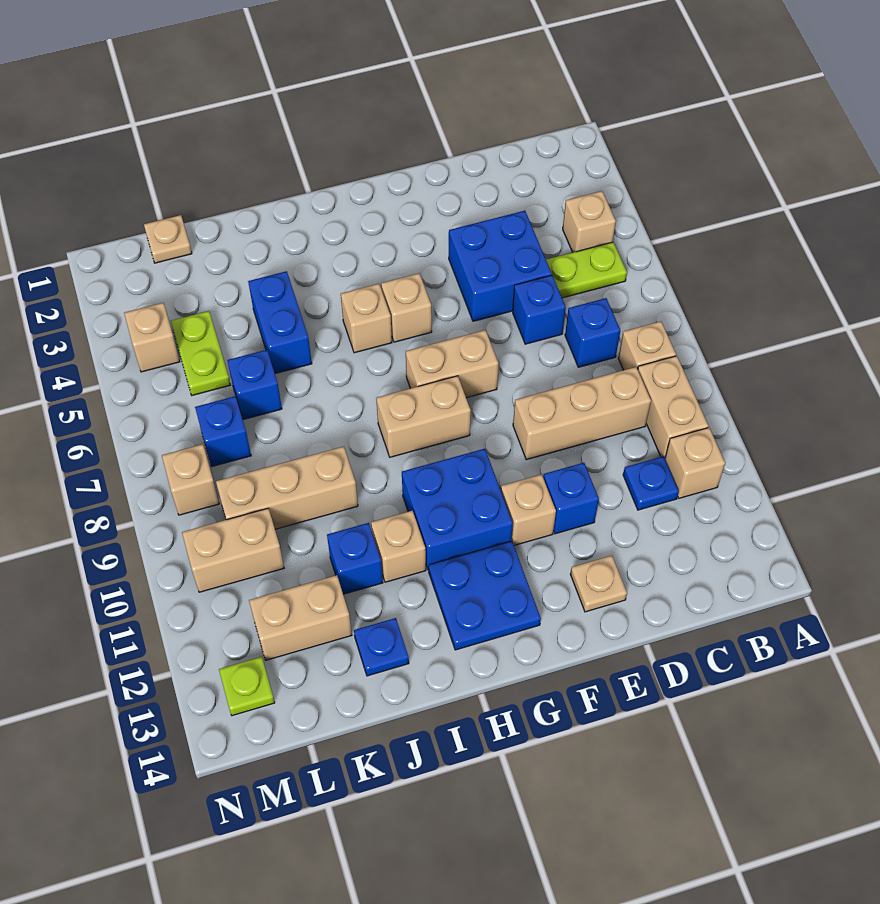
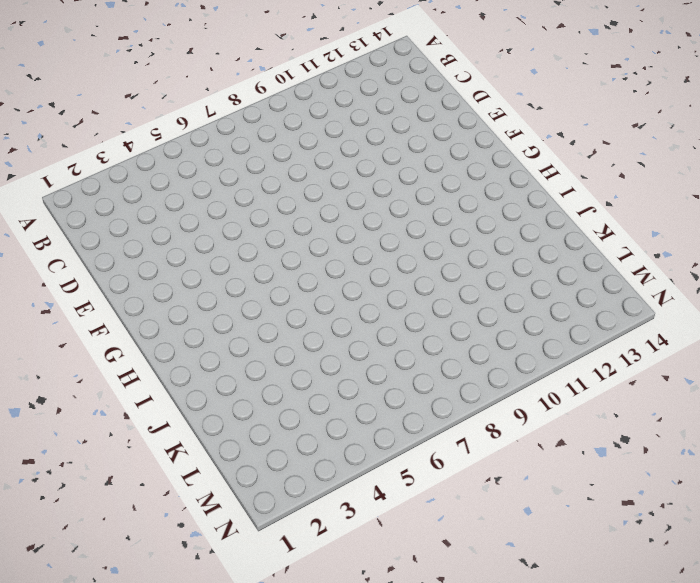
none -> tan brick B4 level 1
none -> lime plate B5:C5 level 1
none -> tan brick B8 level 1
none -> tan brick B9:B10 level 1

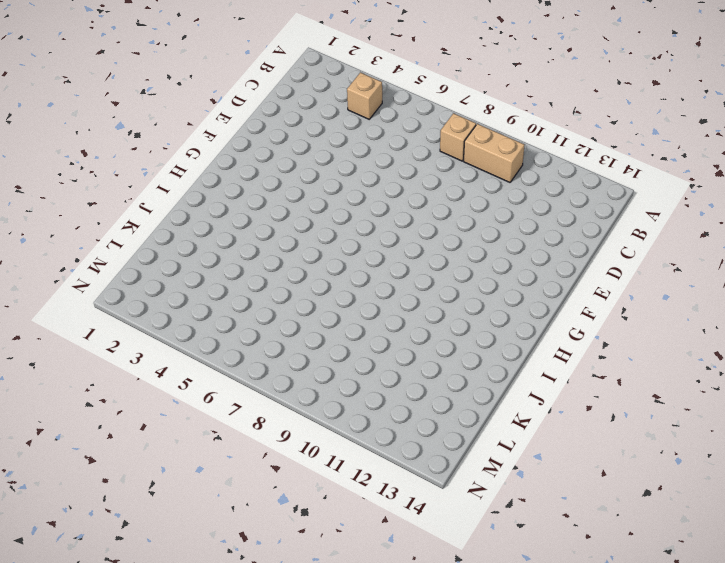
none -> lime plate B5:C5 level 1
none -> tan brick B11 level 1
none -> blue brick C7 level 1
none -> tan brick C9:E9 level 1

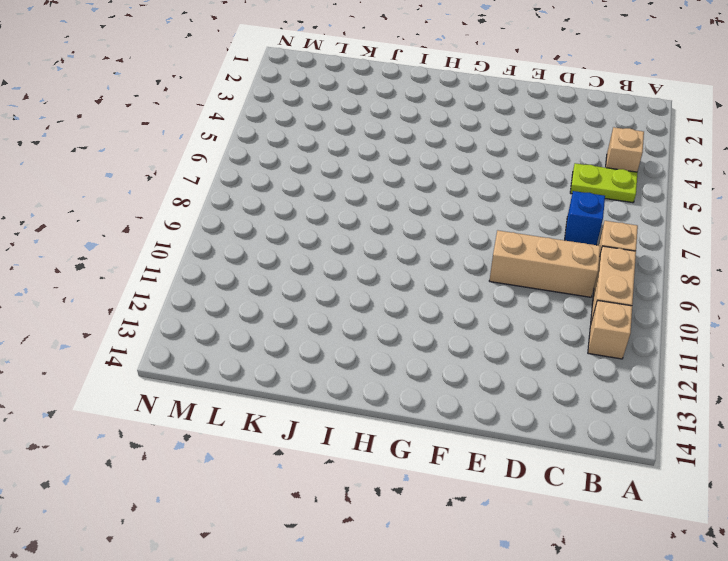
none -> blue plate C11 level 1
none -> blue brick D4:E5 level 1
none -> blue brick D6 level 1
none -> blue brick E11 level 1

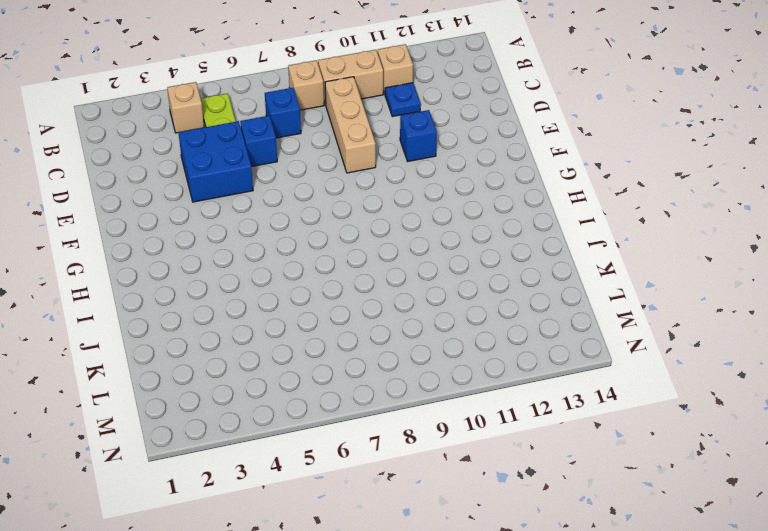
none -> tan plate E13 level 1
none -> tan brick F7:G7 level 1
none -> tan brick F11 level 1
none -> tan brick G5 level 1

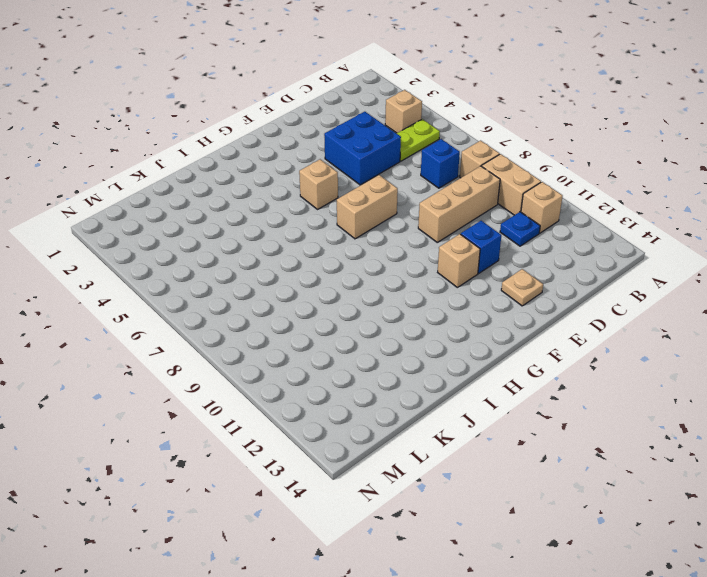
none -> blue brick D6 level 1
none -> tan brick G8:H8 level 1
none -> blue brick G10:H11 level 1
none -> blue plate G12:H13 level 1

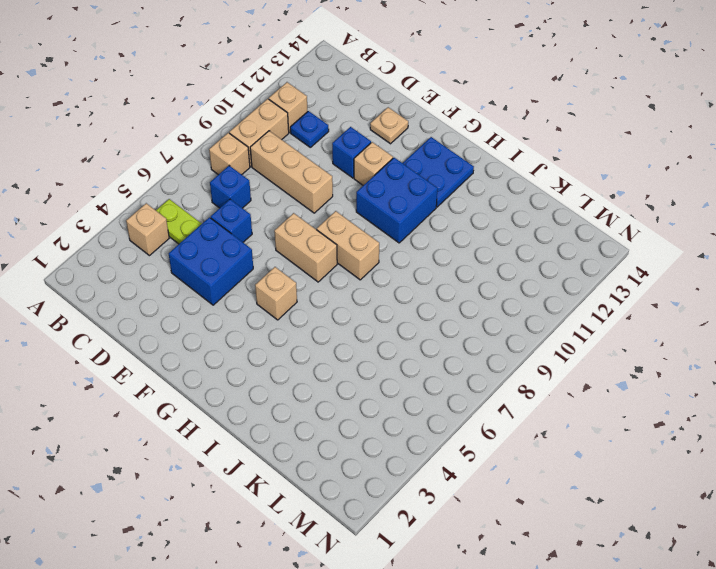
none -> tan brick H5 level 1
none -> tan brick I11 level 1
none -> blue brick J4:J5 level 1
none -> tan brick J9:L9 level 1

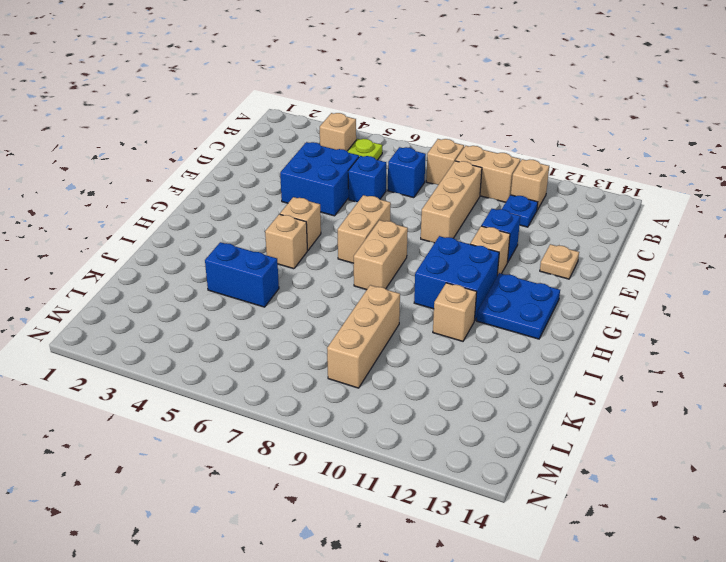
none -> blue brick J11 level 1
none -> blue plate J13 level 1
none -> blue brick K6 level 1
none -> tan brick K12:L12 level 1

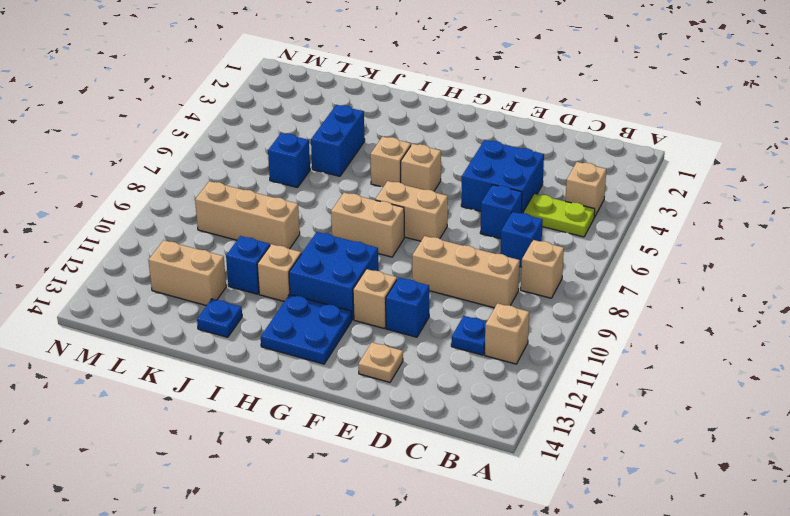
none -> tan brick B9:B10 level 1
none -> tan plate L1 level 1
none -> lime plate L4:L5 level 1
none -> blue brick L7 level 1

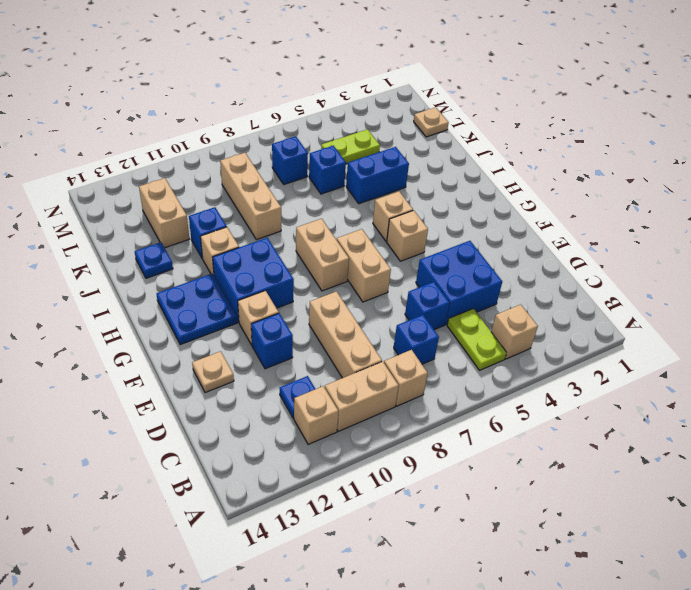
none -> tan brick L10:M10 level 1
none -> tan brick M4 level 1
none -> tan brick M8 level 1
none -> lime plate M13 level 1

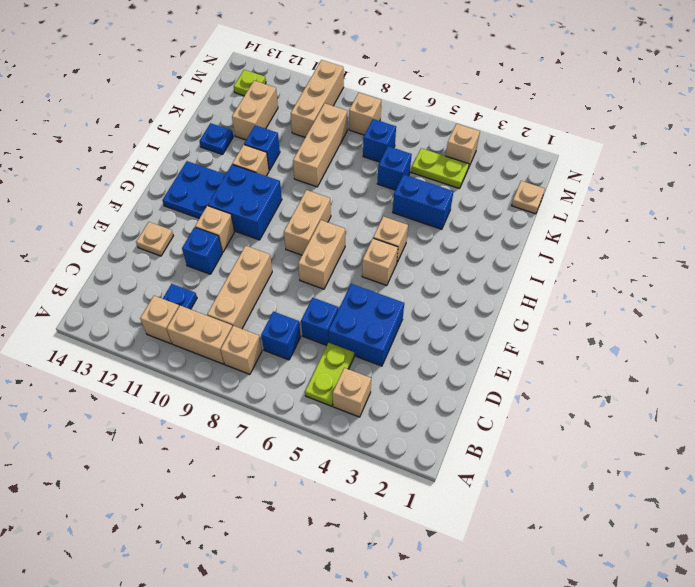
tan brick L10:N10 level 1 -> tan brick L10:M10 level 1

